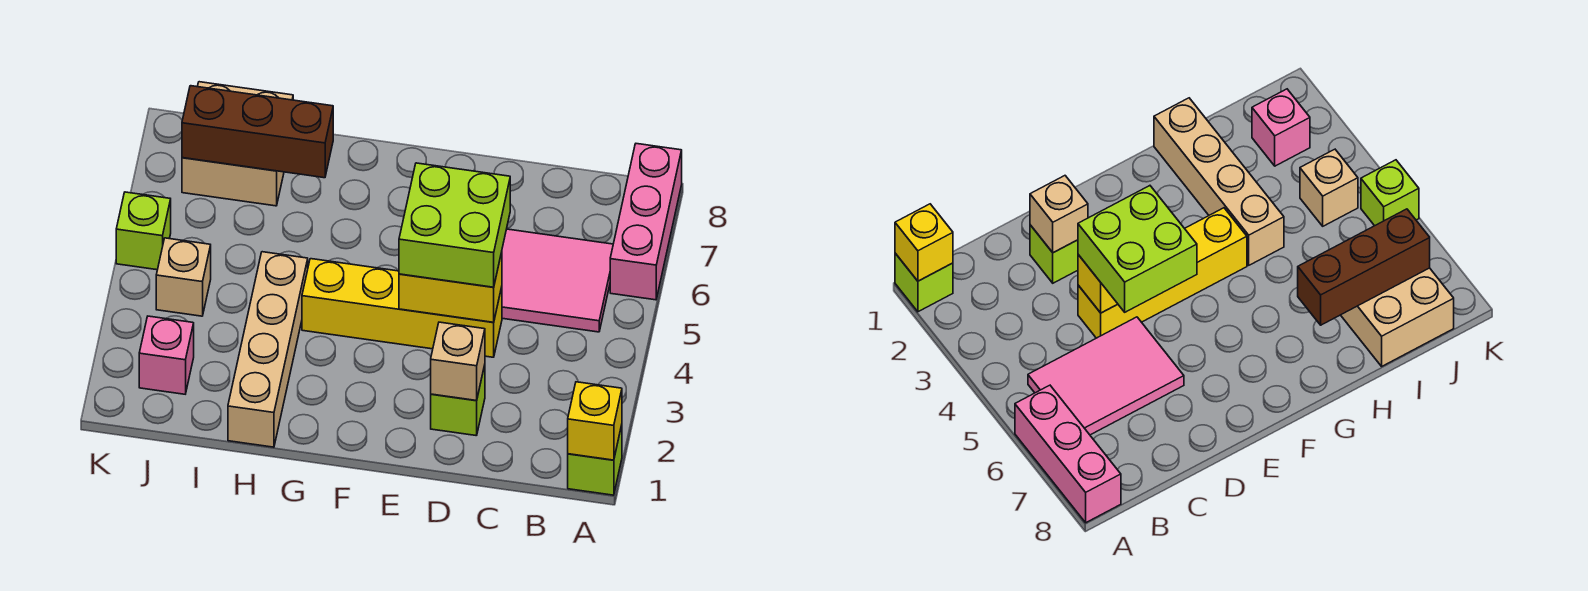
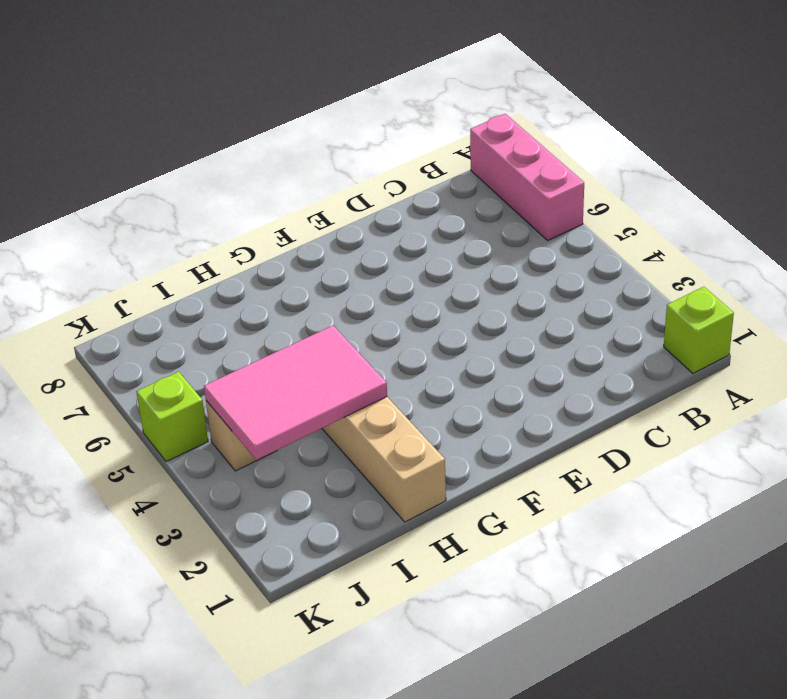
pink tile H3:J4 level 2 -> pink tile B5:D6 level 1
none -> lime brick D2 level 1
none -> yellow brick D4:G4 level 1
none -> tan brick I7:J8 level 1

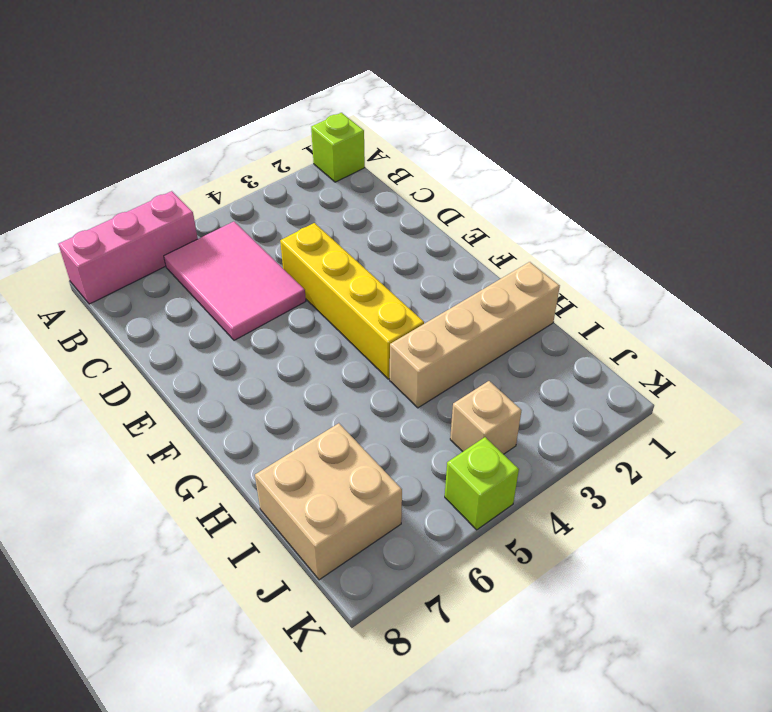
none -> lime brick D2 level 1
none -> pink brick J2 level 1
none -> yellow brick A1 level 2

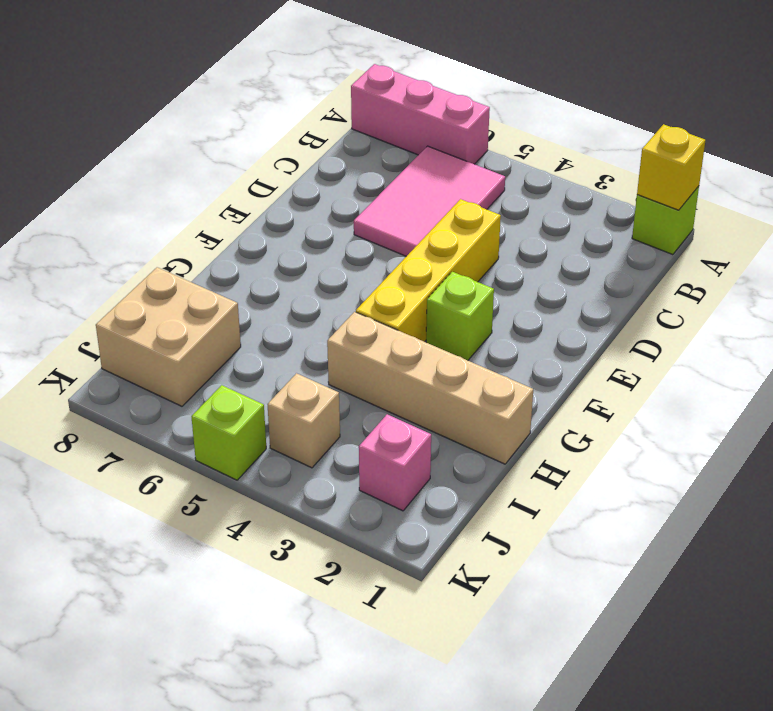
lime brick F3 level 1 -> lime brick D2 level 1
none -> tan brick D2 level 2
none -> yellow brick D4:E4 level 2
none -> brown brick H7:J7 level 2

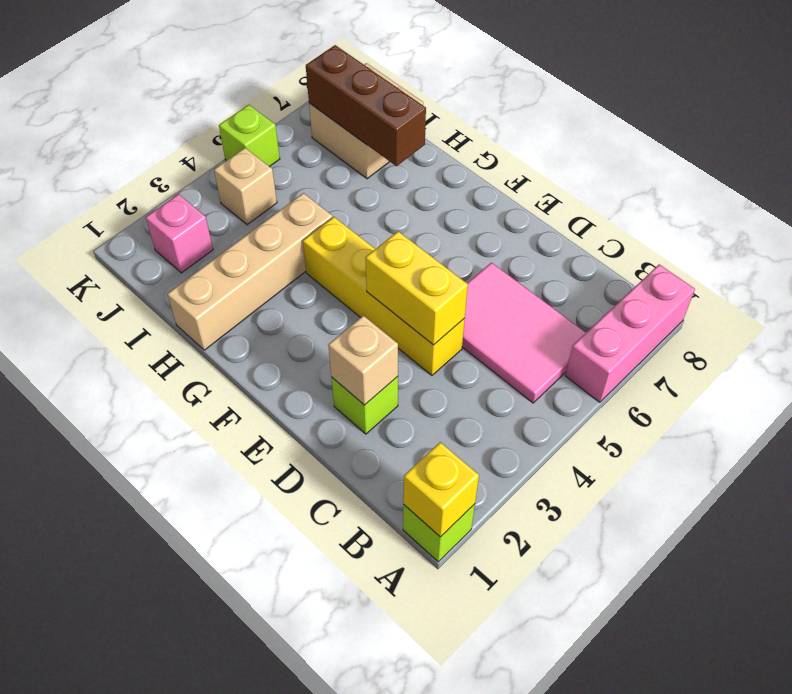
none -> lime brick D4:E5 level 3

